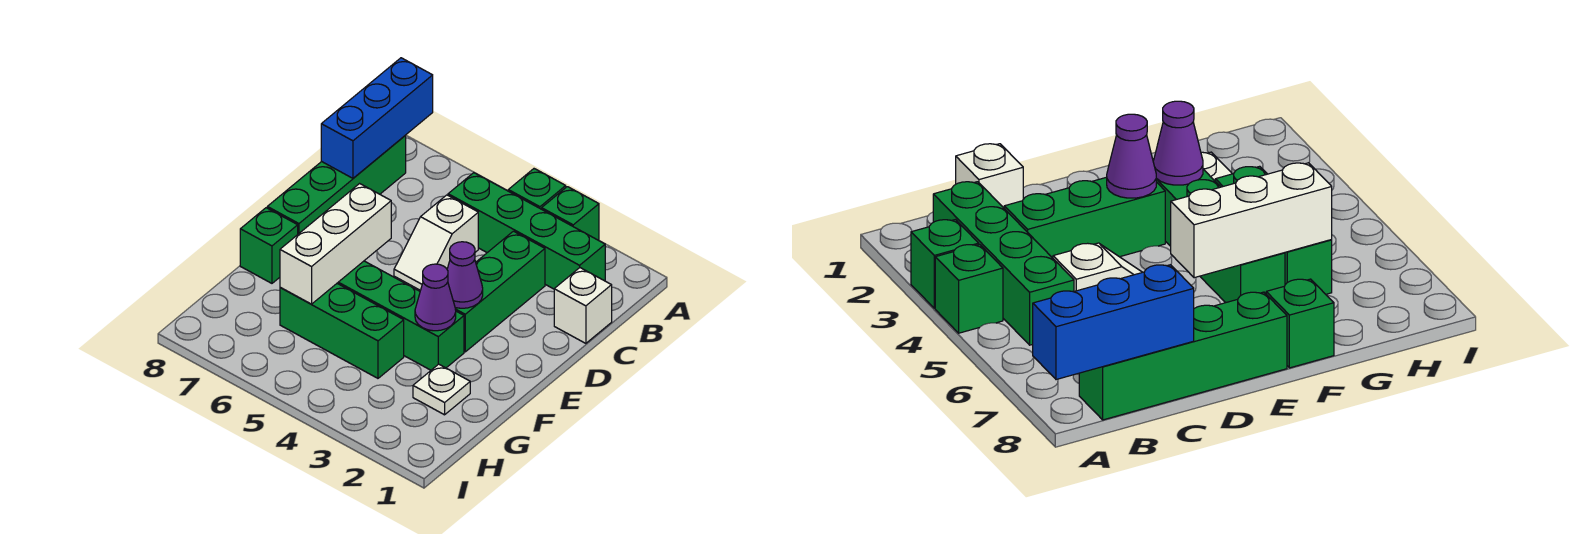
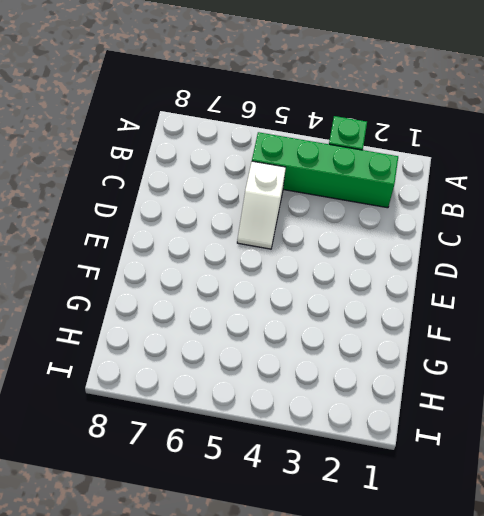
none -> green brick A4 level 1
none -> green brick B8:E8 level 1
none -> white brick C1 level 1

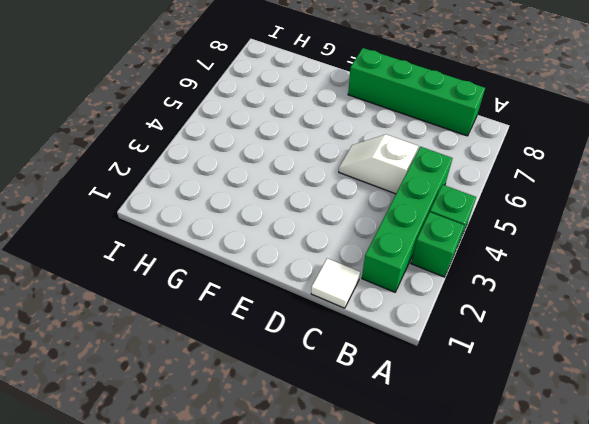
white tile C1 level 1 -> white brick C1 level 1
none -> green brick C3:E3 level 1
none -> green brick F3:F6 level 1
none -> green brick F8 level 1

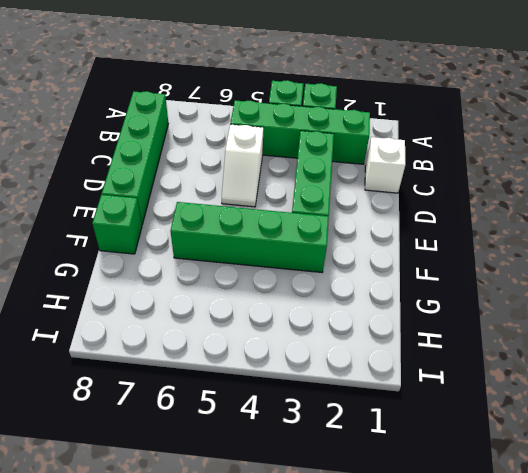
none -> white plate G2 level 1
none -> green brick G4:G6 level 1
none -> blue brick A8:C8 level 2

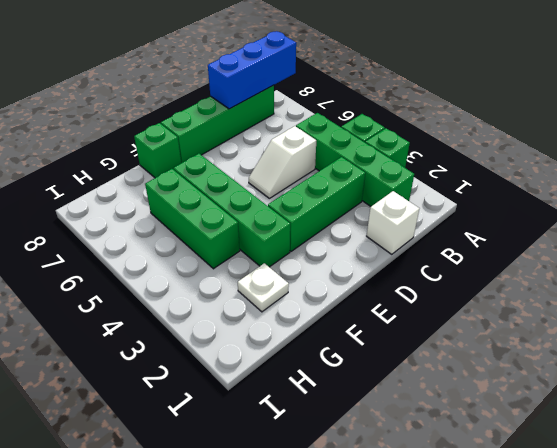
none -> purple cone E3 level 2
none -> white brick E6:G6 level 2
none -> purple cone F3 level 2

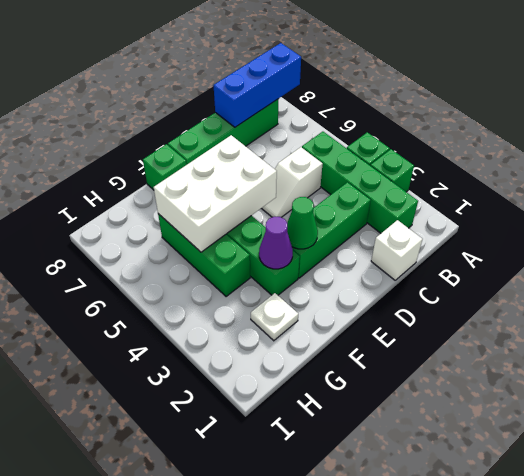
green cone E3 level 2 -> purple cone E3 level 2
white brick E5:G6 level 2 -> white brick E6:G6 level 2

